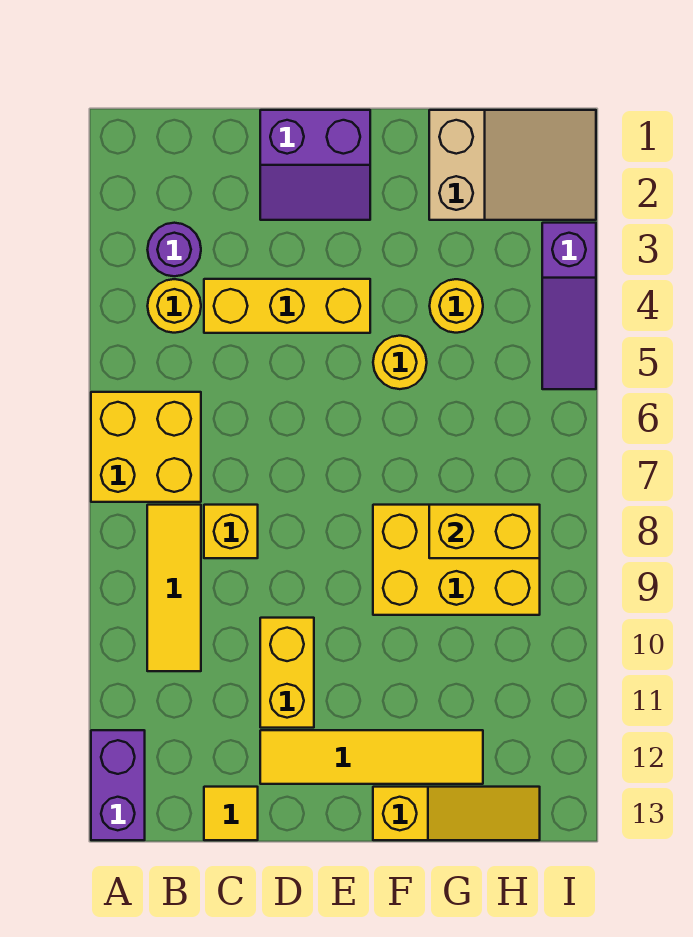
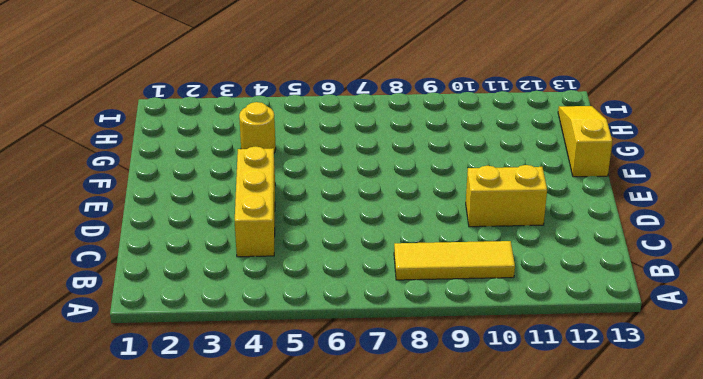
none -> yellow brick A6:B7 level 1
none -> purple brick A12:A13 level 1
none -> purple round brick B3 level 1

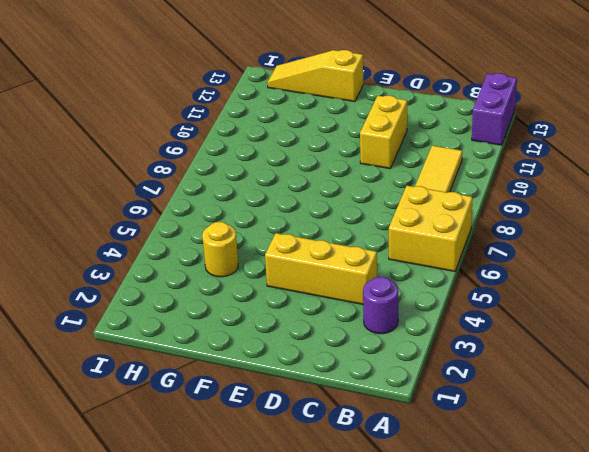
none -> yellow round brick B4 level 1
none -> yellow brick C8 level 1
none -> yellow tile C13 level 1

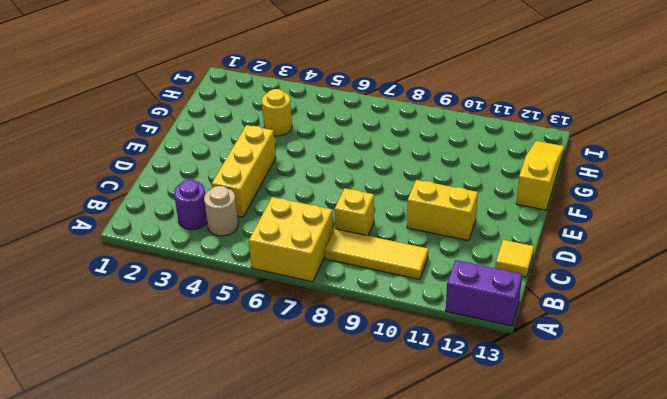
tan round brick B4 level 1 -> yellow round brick B4 level 1
none -> purple slope D1:E2 level 1 top 1
none -> yellow tile D12:G12 level 1
none -> yellow round brick F5 level 1

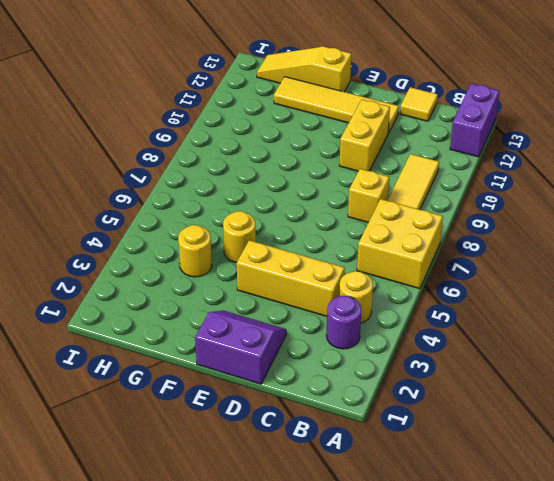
none -> yellow brick F8:H9 level 1
none -> tan slope G1:I2 level 1 top G
none -> purple slope I3:I5 level 1 top 3

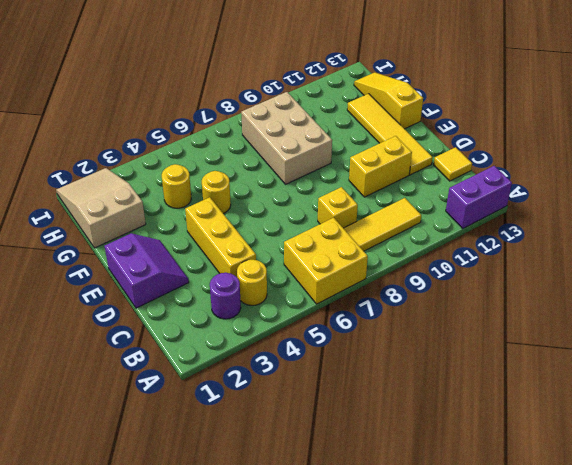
tan brick F8:H9 level 1 -> yellow brick F8:H9 level 1
none -> purple slope I3:I5 level 1 top 3
none -> yellow brick G8:H8 level 2

